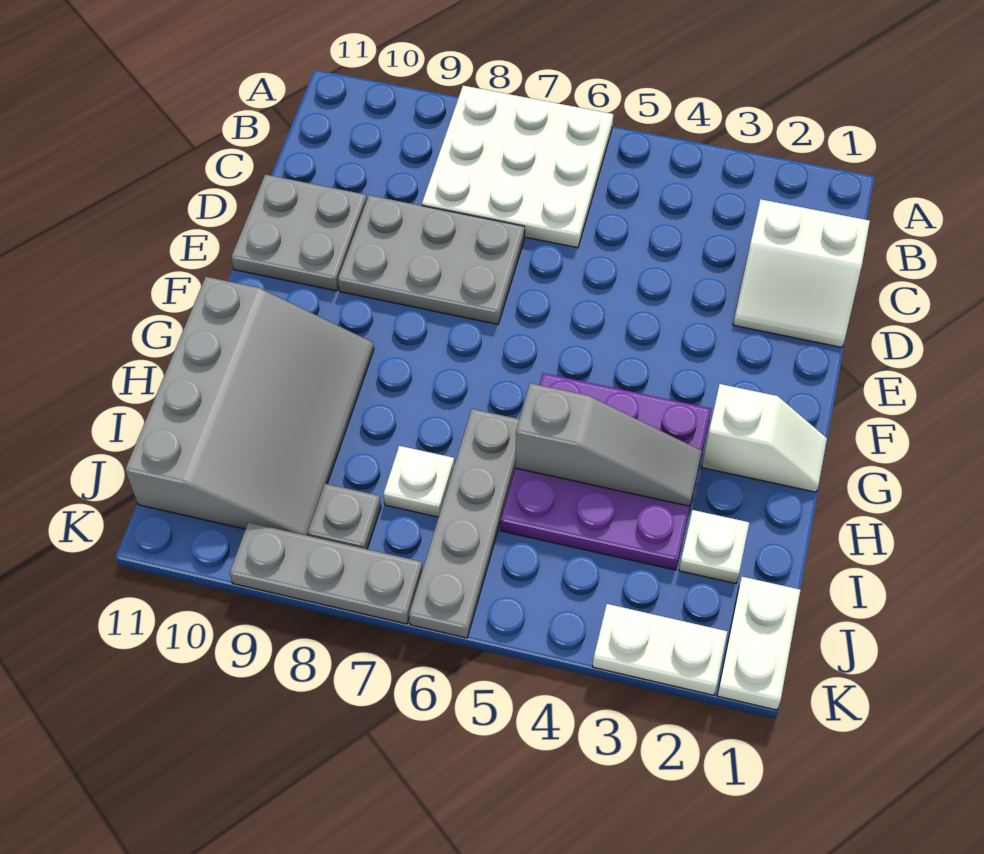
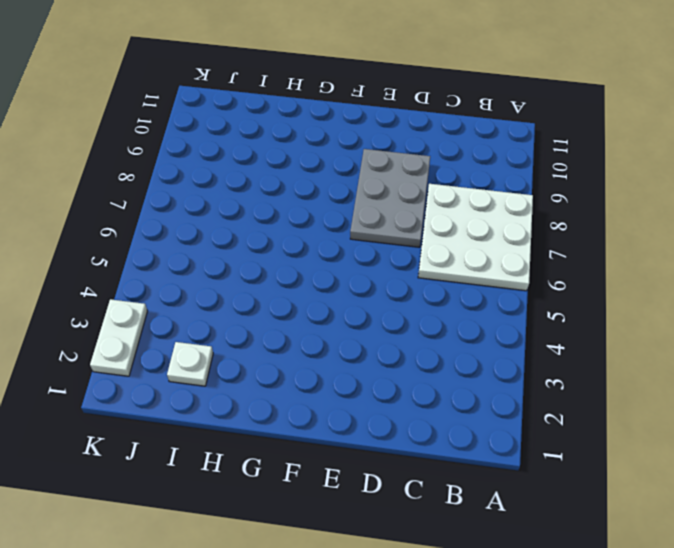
none -> white slope C1:D2 level 1 top C
none -> grey plate D10:E11 level 1
none -> white slope G1:G2 level 1 top 2

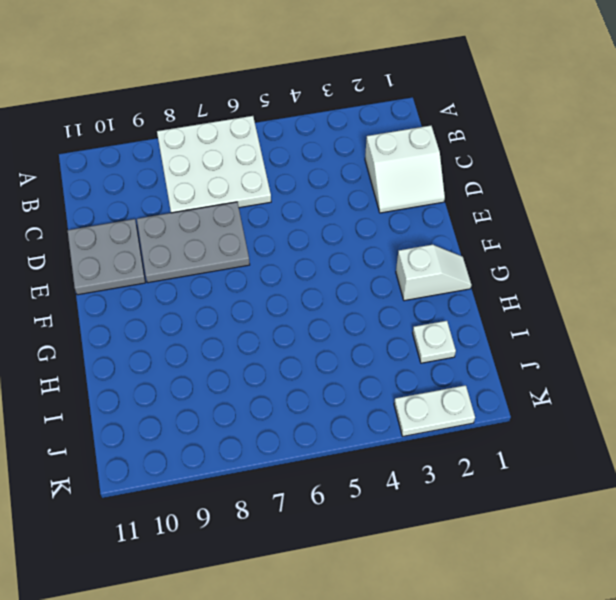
none -> purple plate G3:I5 level 1
none -> grey slope G9:J11 level 1 top 11
none -> grey plate H6:K6 level 1

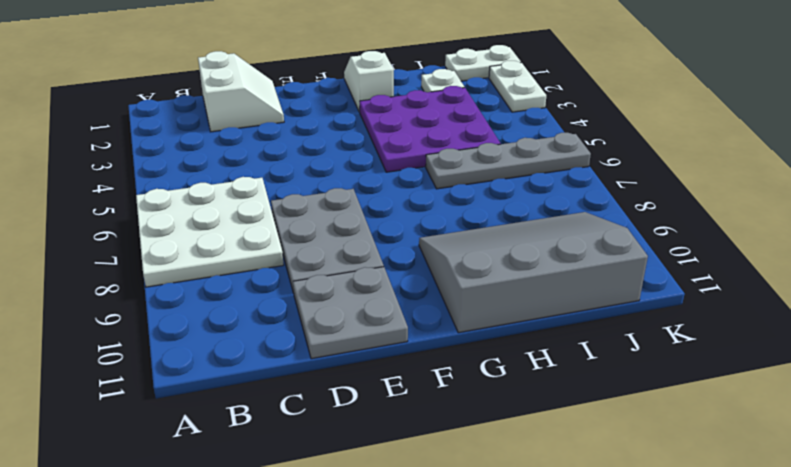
none -> white plate I7 level 1
none -> grey plate J8 level 1
none -> grey plate K7:K9 level 1

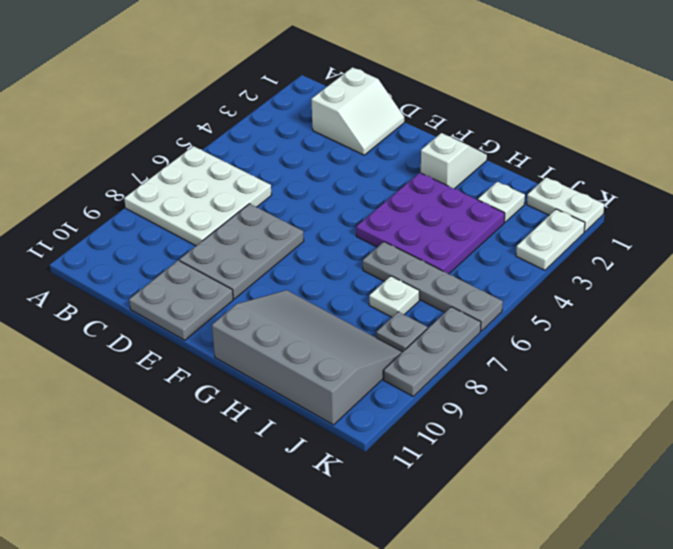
none -> grey slope H3:H5 level 2 top 5

